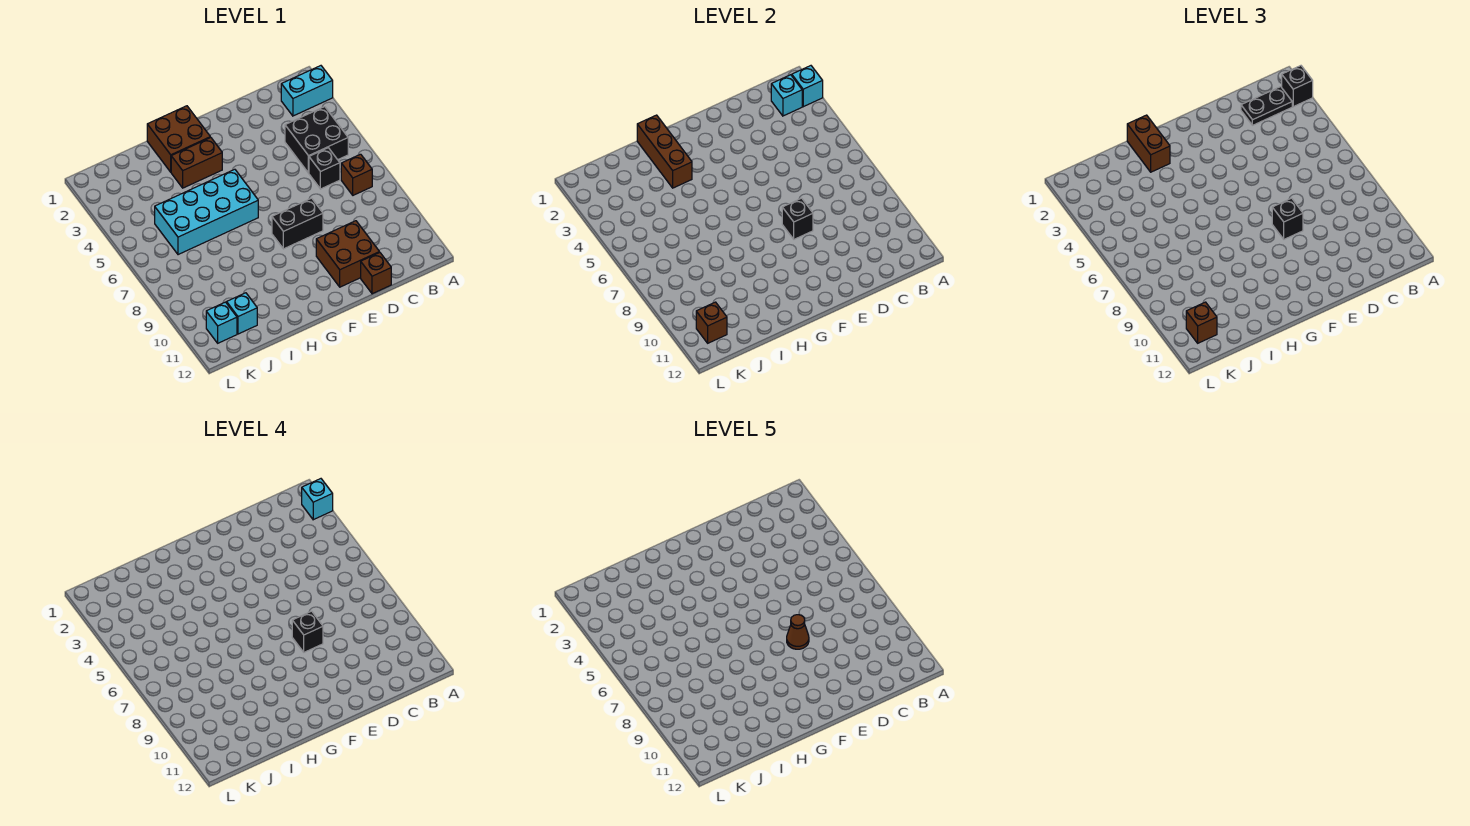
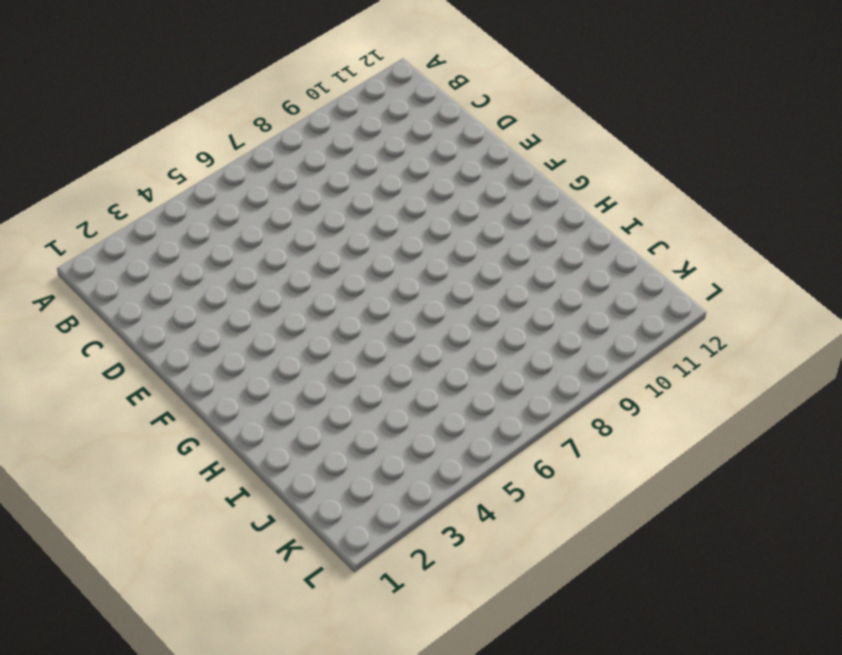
none -> cyan brick A2:B2 level 1
none -> black brick B4:C5 level 1
none -> brown brick B7 level 1

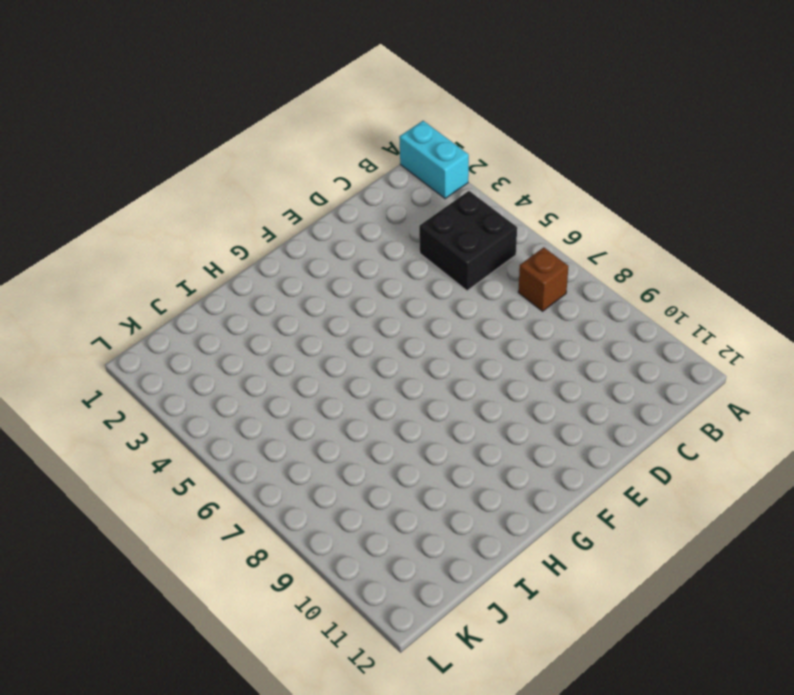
cyan brick A1:A2 level 1 -> cyan brick A2:B2 level 1
none -> black brick C6 level 1
none -> brown brick D10:E11 level 1
none -> brown brick D12 level 1

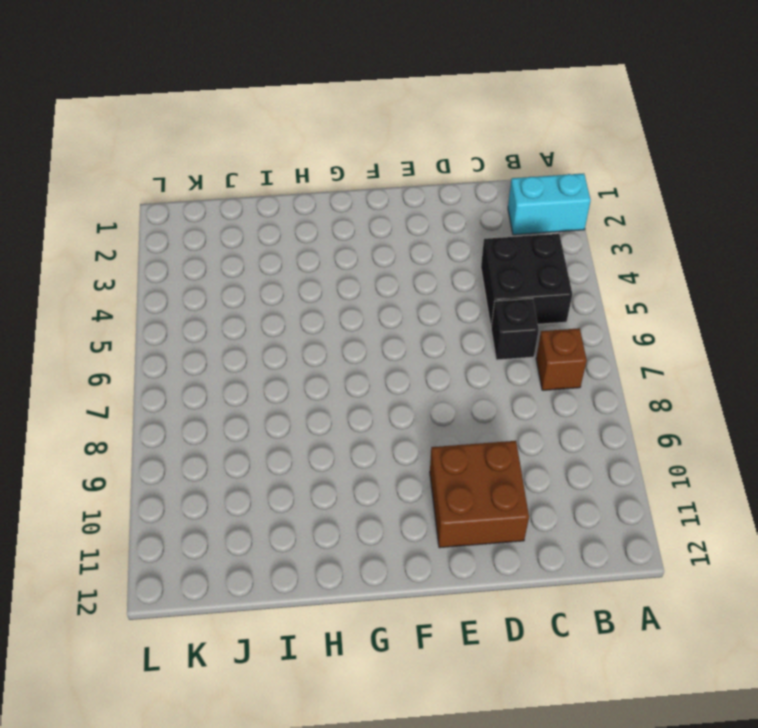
none -> brown brick D12 level 1
none -> black brick E8:F8 level 1
none -> brown brick G1:H2 level 1

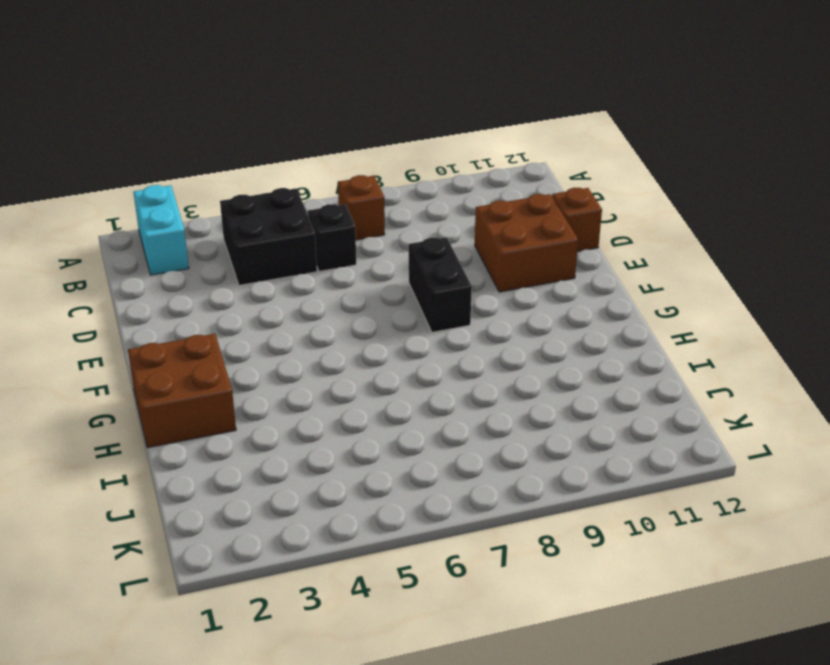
none -> brown brick G3:H3 level 1
none -> cyan brick G5:J6 level 1
none -> cyan brick J11 level 1

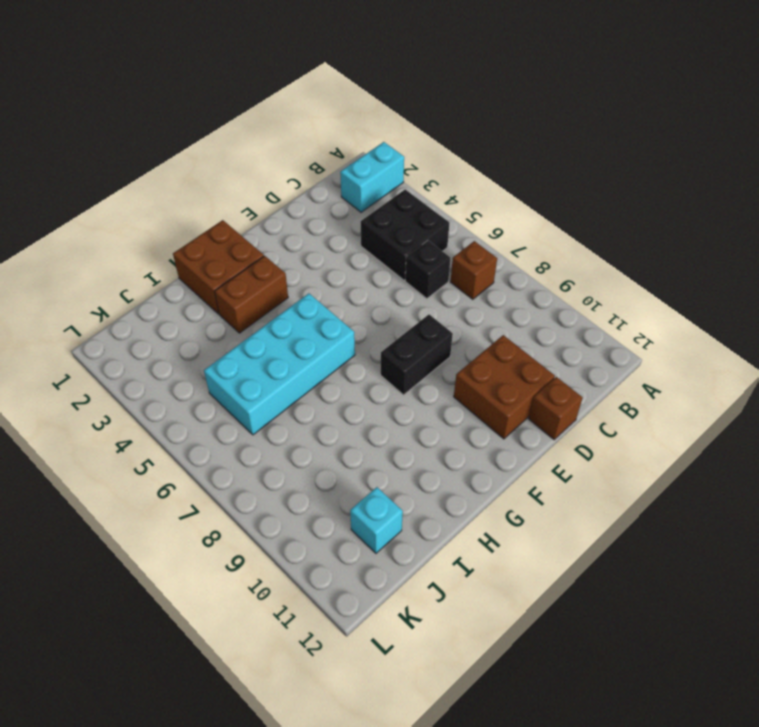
none -> cyan brick K11 level 1
none -> cyan brick A2 level 2
none -> cyan brick B2 level 2

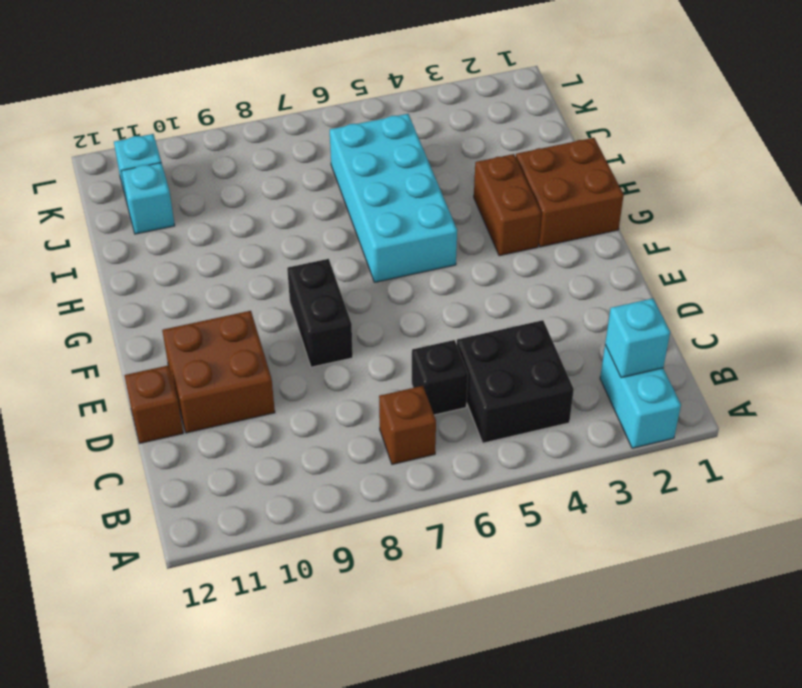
none -> cyan brick A2 level 2
none -> black brick E8 level 2
none -> brown brick H1:H3 level 2

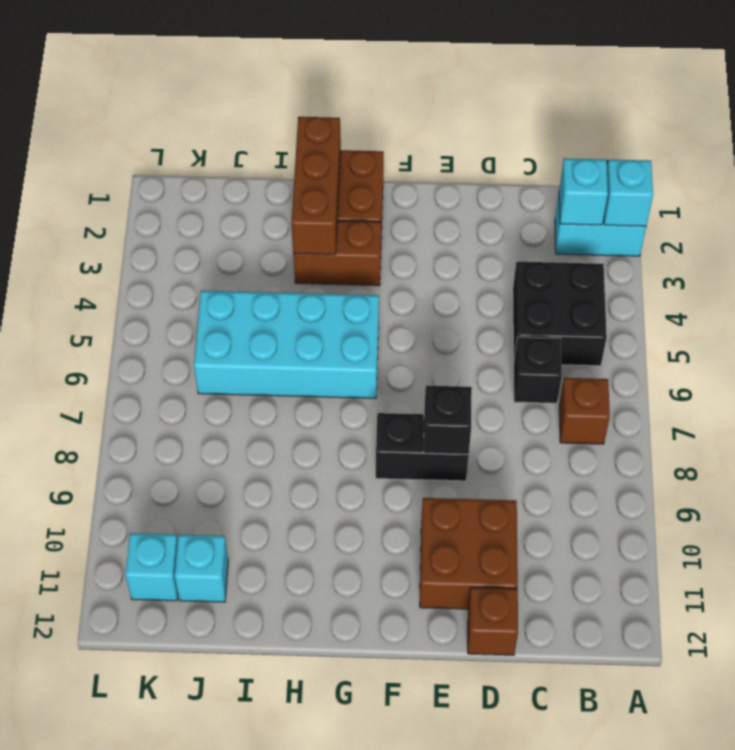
none -> brown brick K11 level 2
none -> black brick A2 level 3
none -> black plate B2:C2 level 3

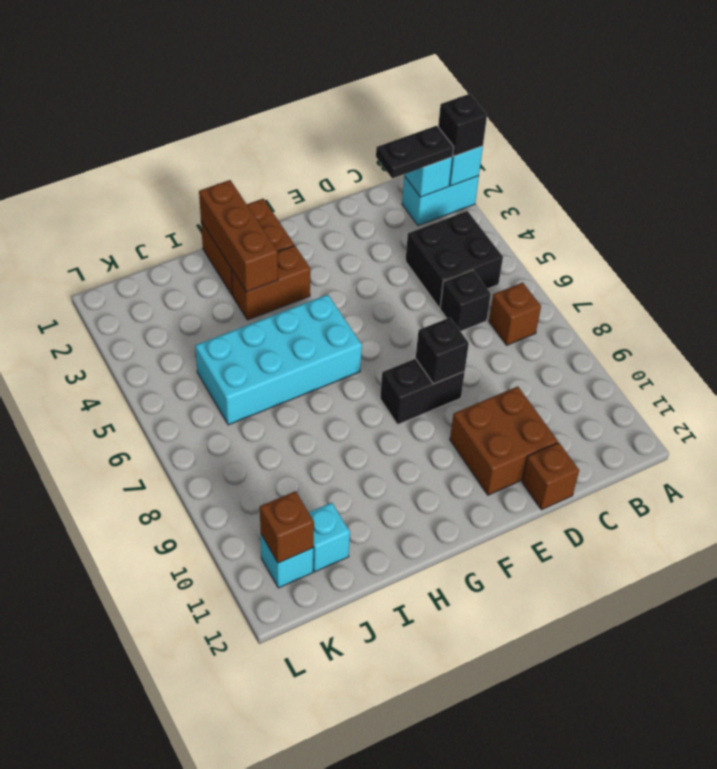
none -> black brick E8 level 3
none -> brown brick H1:H2 level 3
none -> brown brick K11 level 3

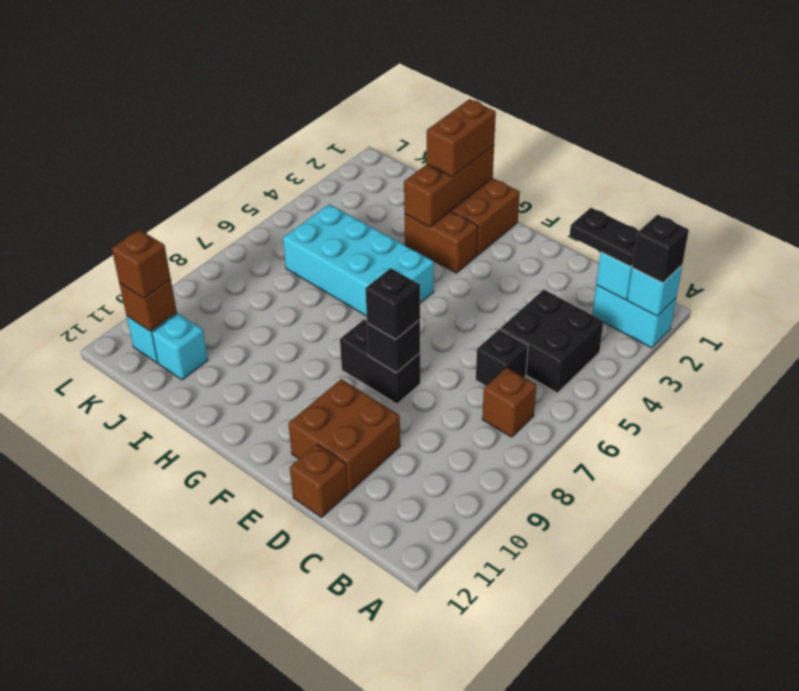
none -> cyan brick A2 level 4
none -> black brick E8 level 4
none -> brown cone E8 level 5

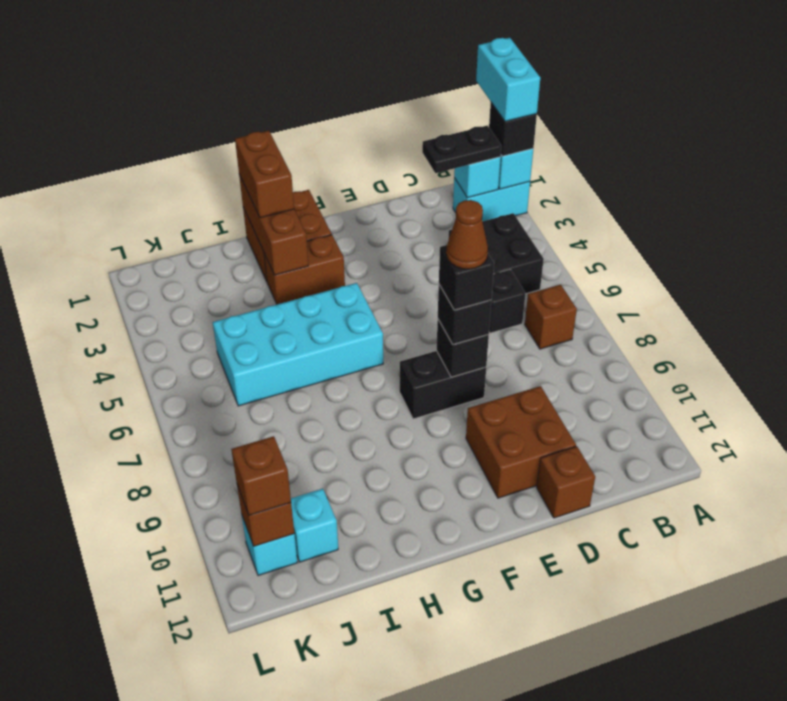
cyan brick A1:A2 level 4 -> cyan brick A2 level 4

